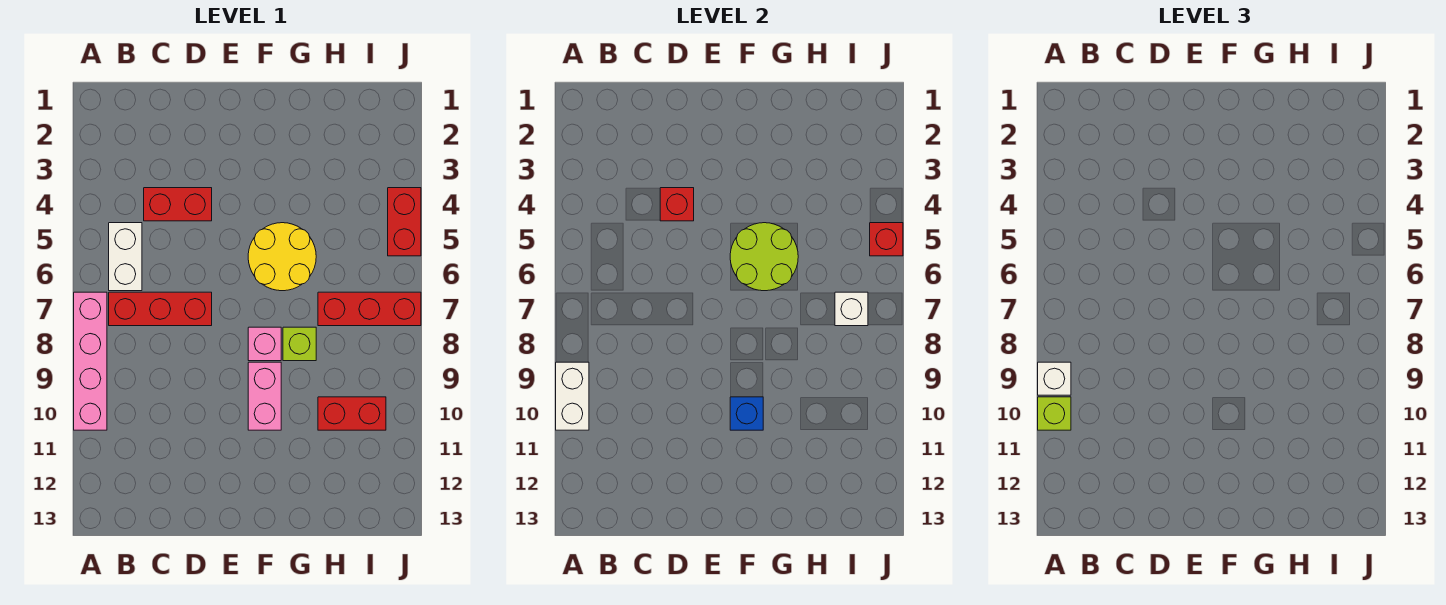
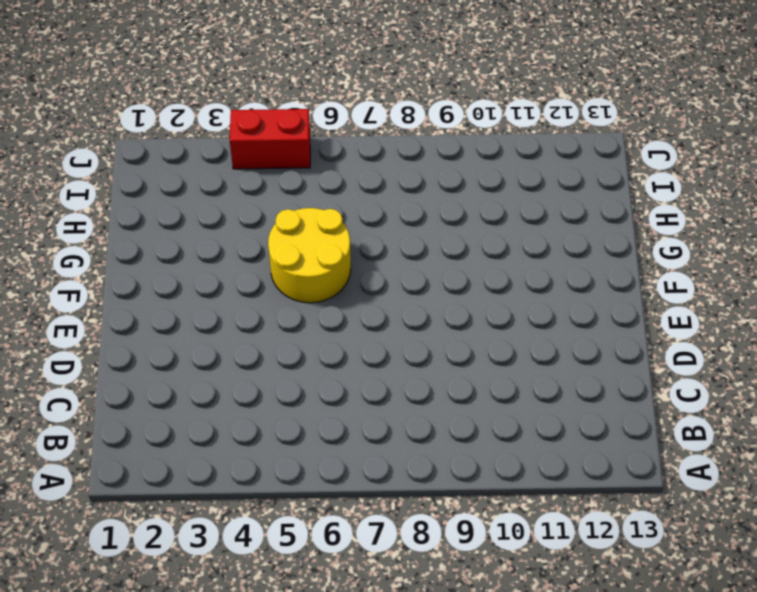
none -> pink brick A7:A10 level 1
none -> white brick B5:B6 level 1
none -> red brick B7:D7 level 1

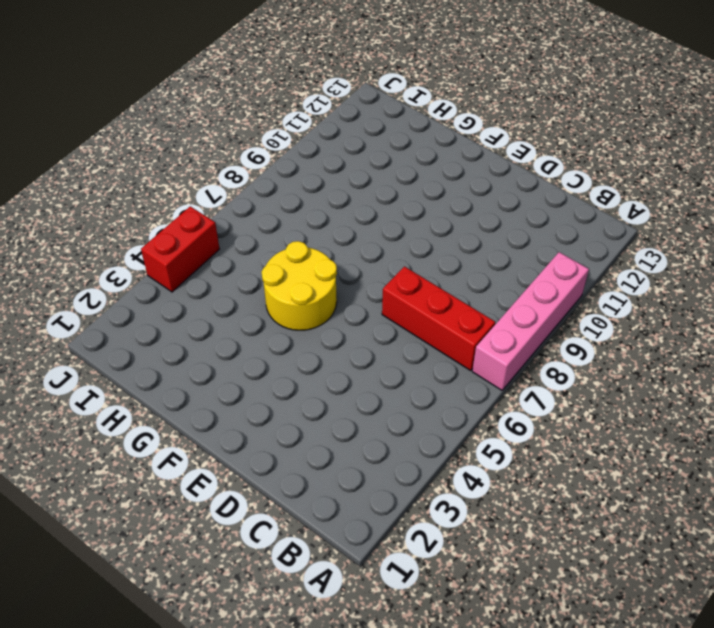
none -> white brick B5:B6 level 1
none -> red brick C4:D4 level 1
none -> pink brick F8 level 1

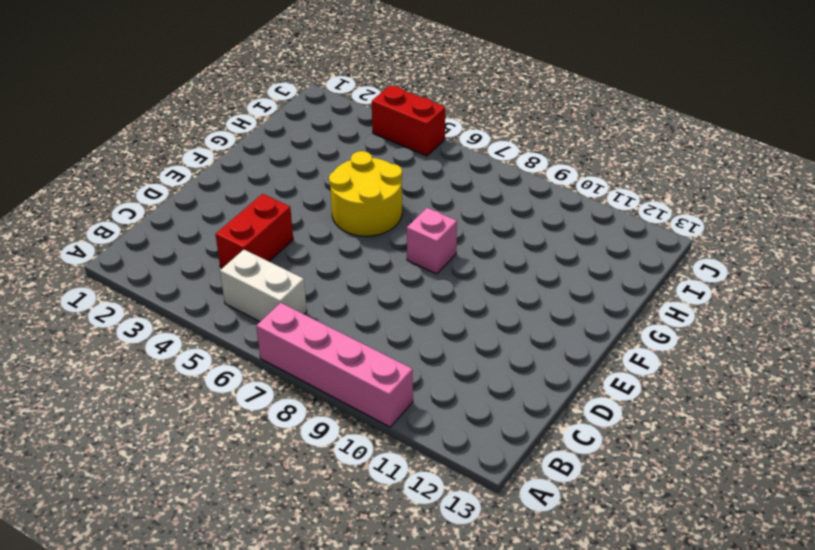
none -> red brick B7:D7 level 1
none -> pink brick F9:F10 level 1
none -> lime brick G8 level 1

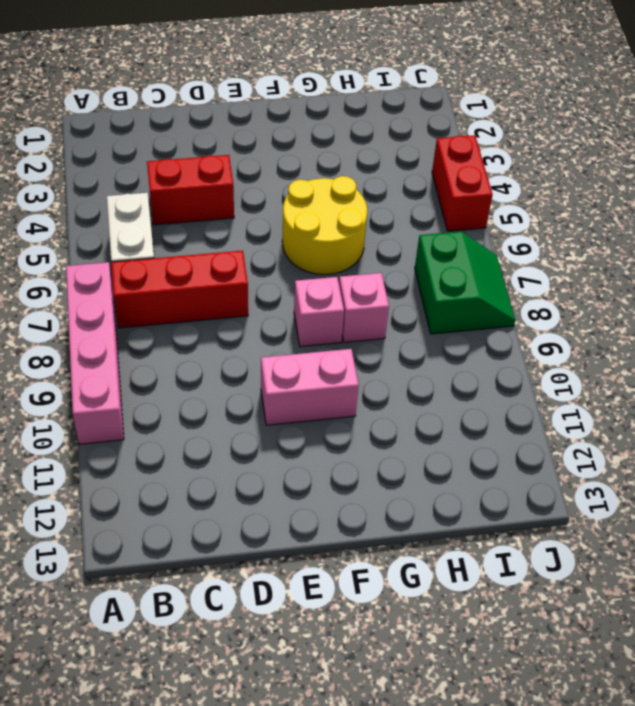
pink brick E10:F10 level 1 -> pink brick F9:F10 level 1
pink brick G8 level 1 -> lime brick G8 level 1
green slope I7:J8 level 1 top I -> red brick H7:J7 level 1
none -> red brick H10:I10 level 1
none -> white brick A9:A10 level 2
none -> red brick D4 level 2

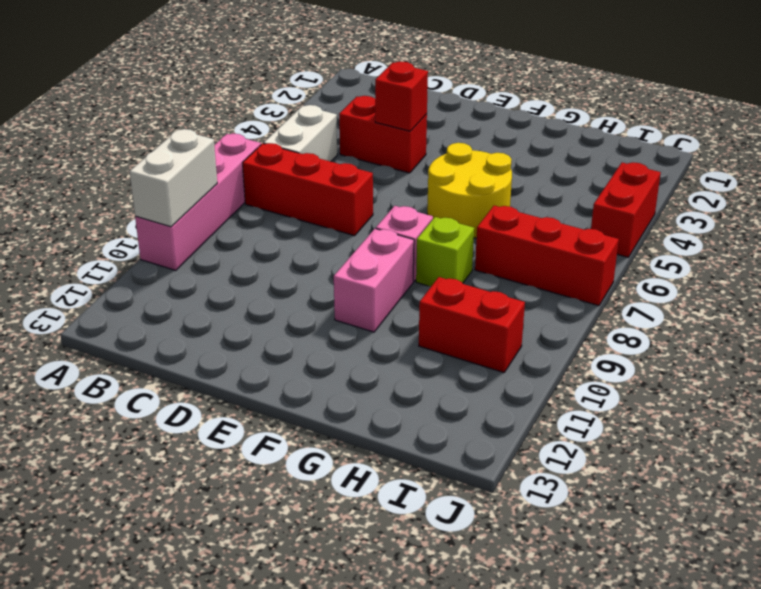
none -> lime round brick F5:G6 level 2
none -> blue brick F10 level 2
none -> white brick I7 level 2

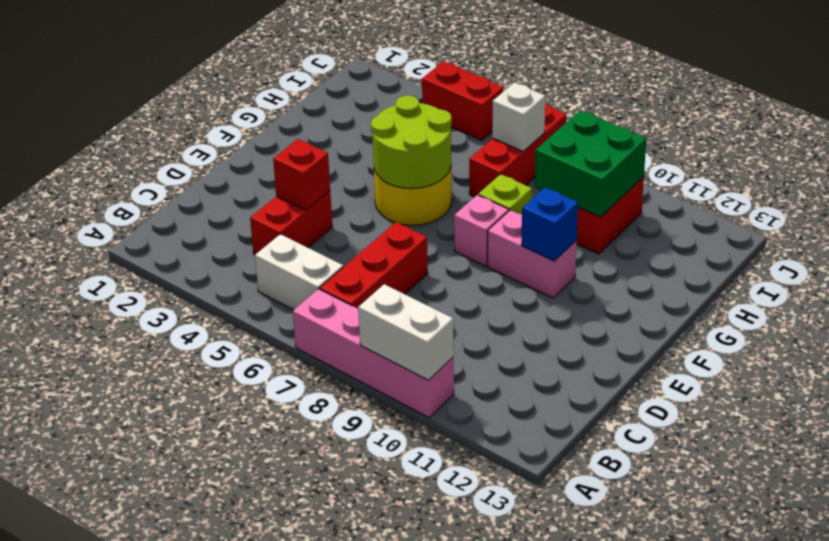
green brick H9:I10 level 2 -> none
none -> red brick J5 level 2
none -> white brick A9 level 3
none -> lime brick A10 level 3

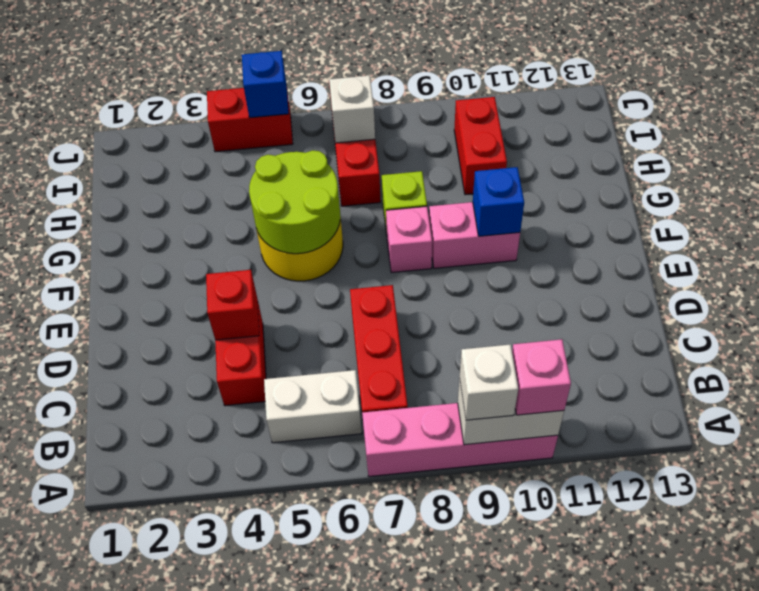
pink brick A10 level 3 -> lime brick A10 level 3
blue brick J5 level 2 -> red brick J5 level 2

